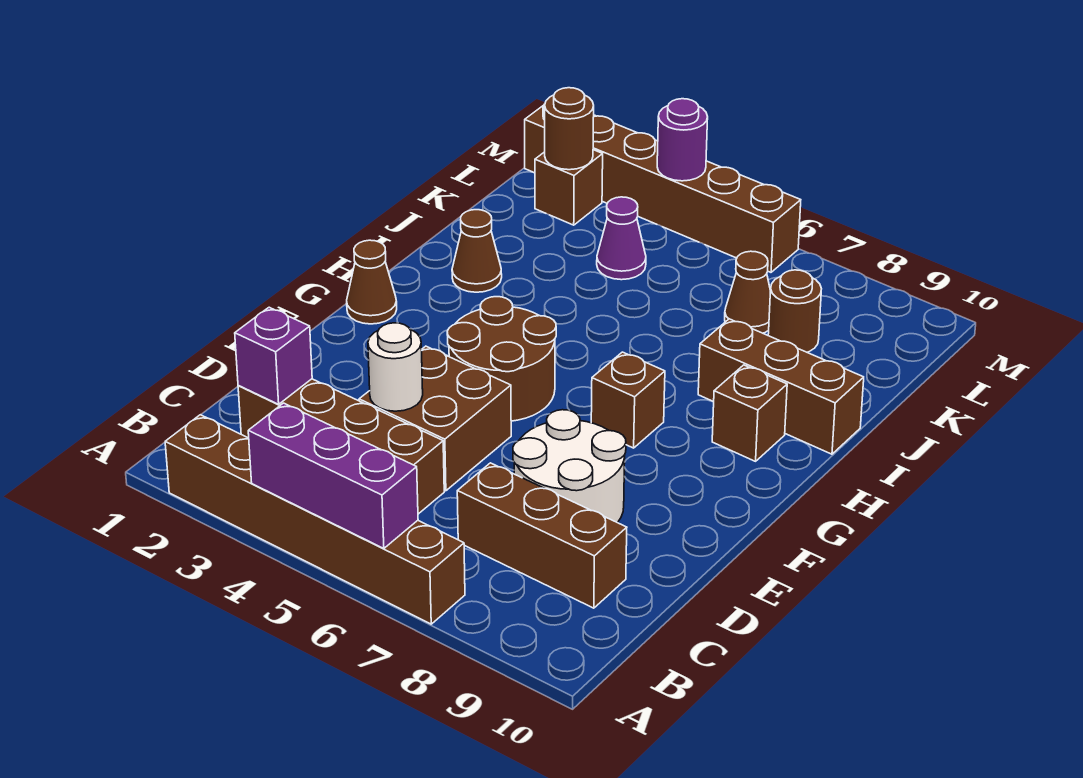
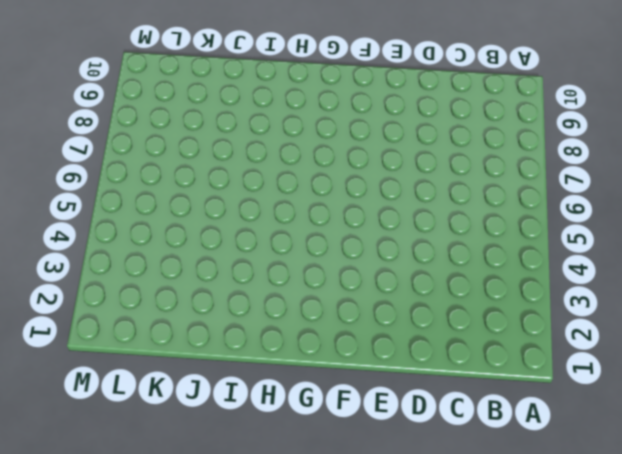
none -> brown brick A2:A7 level 1
none -> brown brick C2:C5 level 1
none -> brown brick C7:C9 level 1

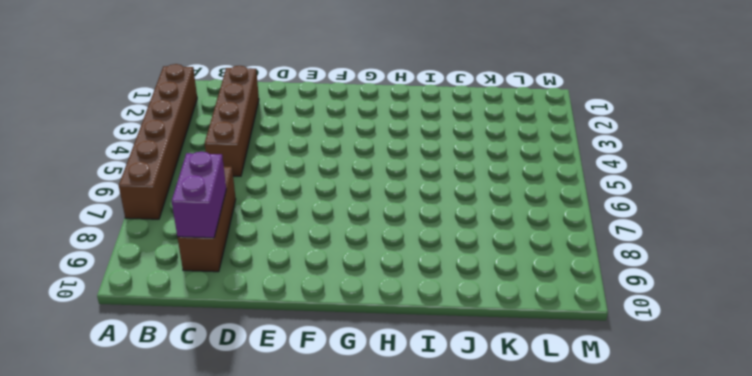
purple brick C8:C9 level 2 -> none
none -> brown brick D4:E5 level 1
none -> white round brick D7:E8 level 1
none -> brown round brick F4:G5 level 1

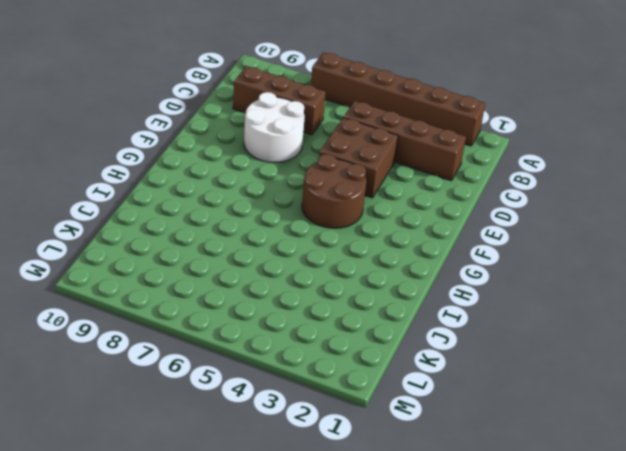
none -> brown cone G1 level 1
none -> brown brick G7 level 1
none -> brown brick H9 level 1

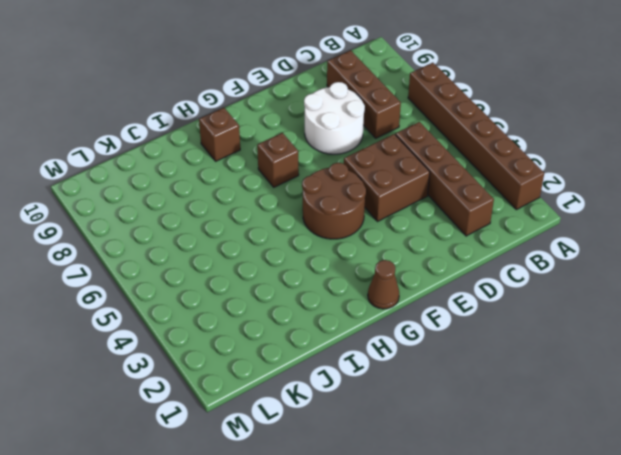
none -> brown cone I2 level 1
none -> brown brick I8:I10 level 1
none -> purple cone K4 level 1

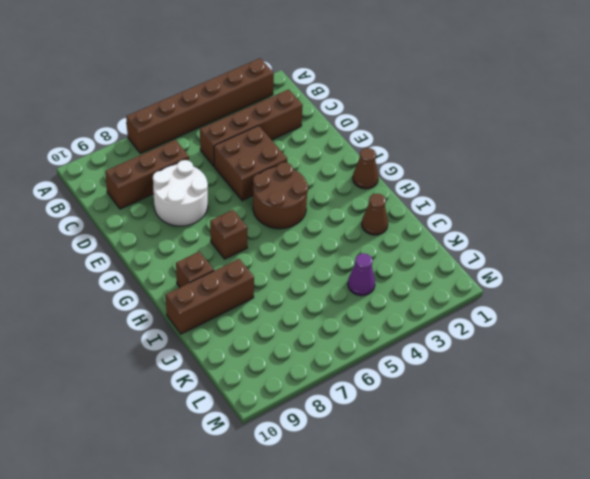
none -> brown cone K7 level 1
none -> brown round brick K8 level 1
none -> brown brick L2 level 1

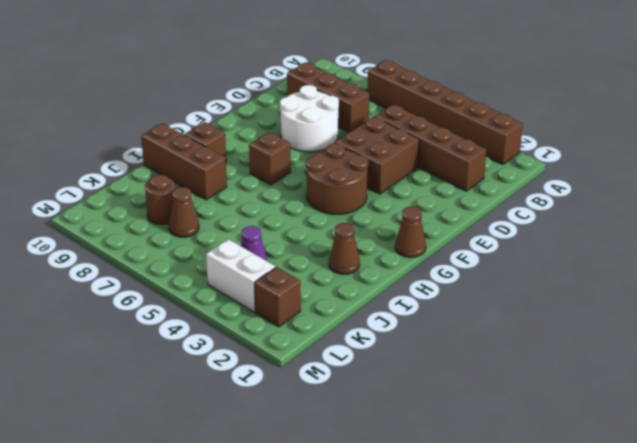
white brick L3:L4 level 1 -> none
none -> brown brick M1:M6 level 1
none -> purple brick A4:A6 level 2
none -> purple brick C2 level 2

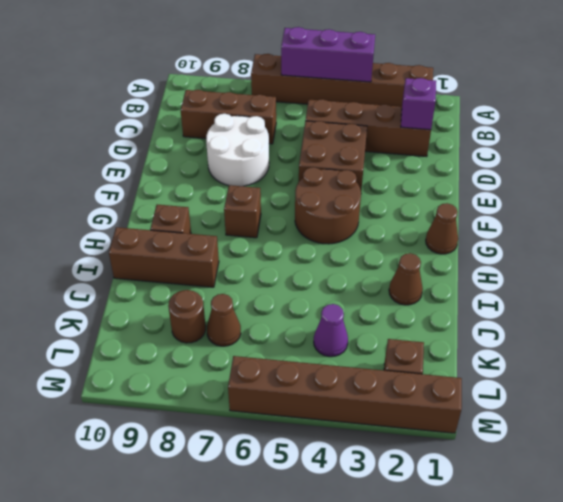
none -> white round brick D4 level 2
none -> brown round brick L2 level 2
none -> purple round brick M4 level 2

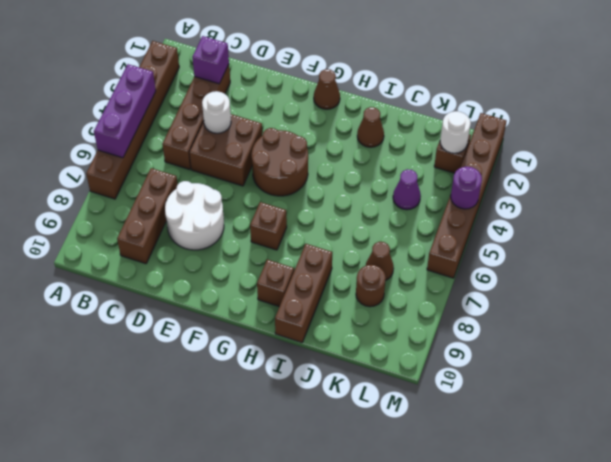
white round brick L2 level 2 -> brown round brick L2 level 2

